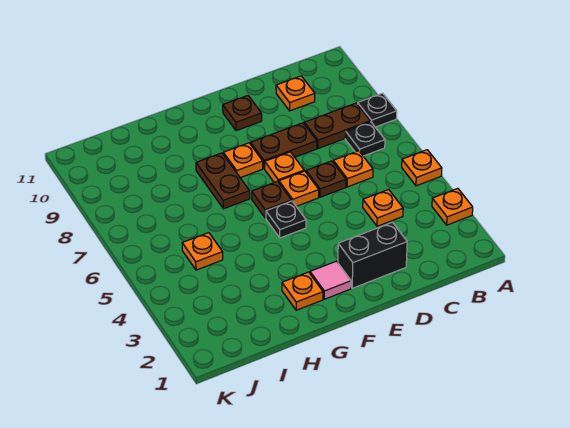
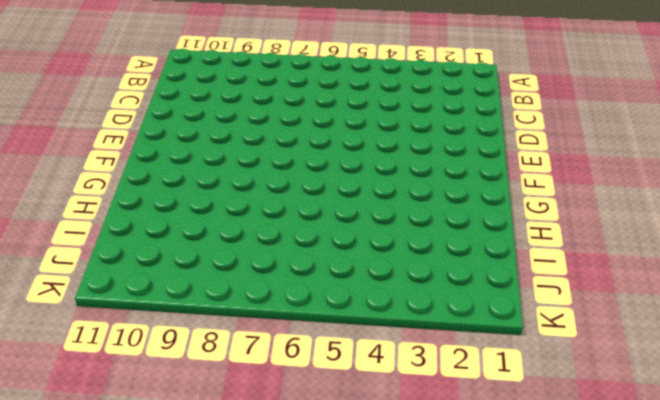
none -> orange plate A3 level 1
none -> orange plate A5 level 1
none -> black plate A8 level 1

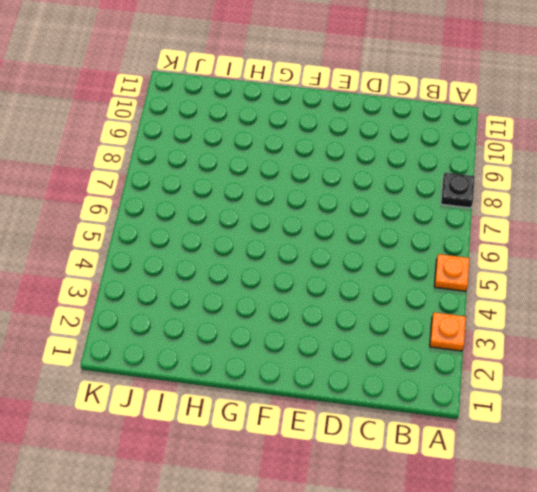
none -> black plate B7 level 1
none -> brown plate B8:C8 level 1
none -> orange plate C4 level 1

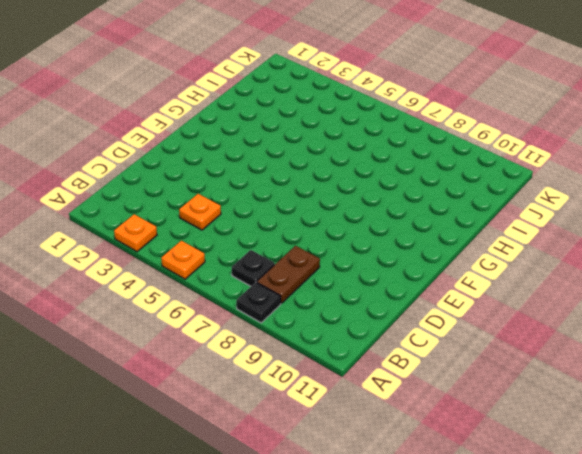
none -> orange plate C6 level 1
none -> orange plate C10 level 1
none -> black brick D2:E2 level 1

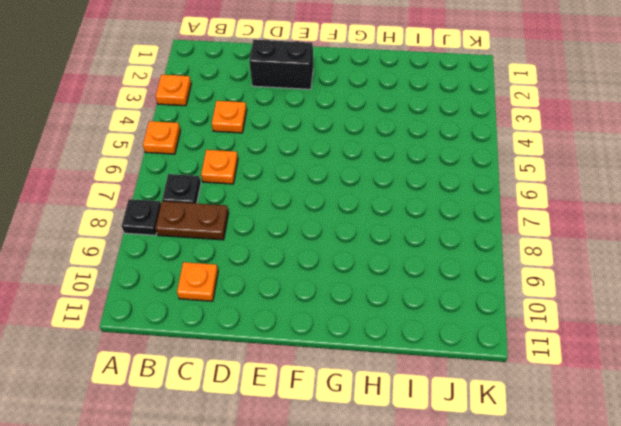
none -> brown plate D6 level 1
none -> brown plate D8:E8 level 1
none -> orange plate E6 level 1

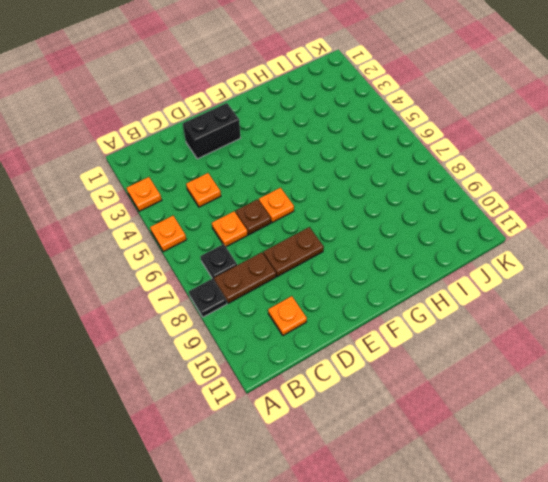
none -> orange plate E7 level 1
none -> brown plate E10 level 1
none -> pink tile F2 level 1

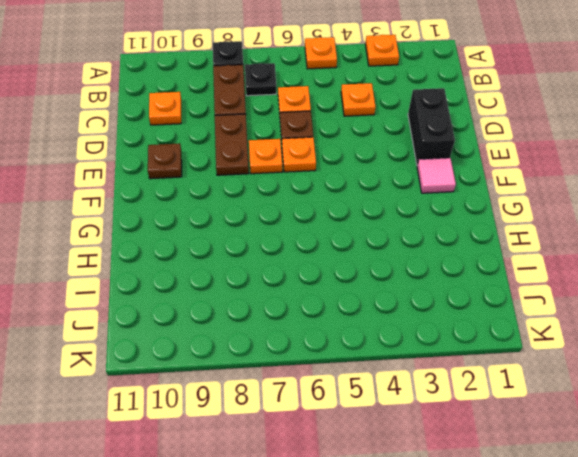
none -> black plate F5 level 1
none -> brown plate F6 level 1
none -> orange plate F8 level 1

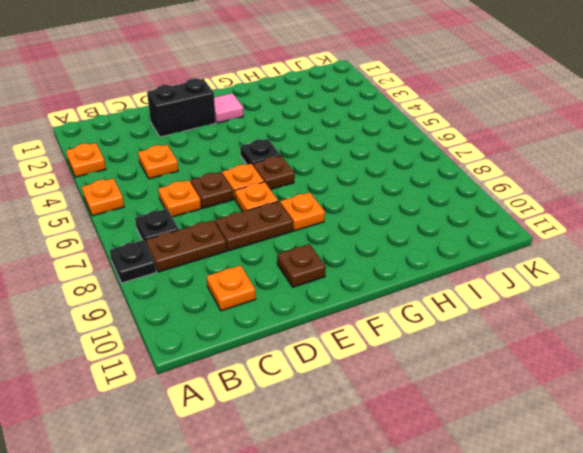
none -> orange plate G2 level 1
none -> brown plate G7:G8 level 1
none -> orange plate I5 level 1

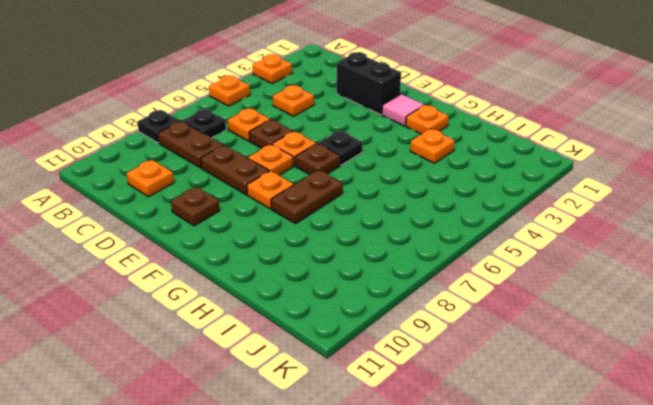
orange plate H3 level 1 -> orange plate I5 level 1

